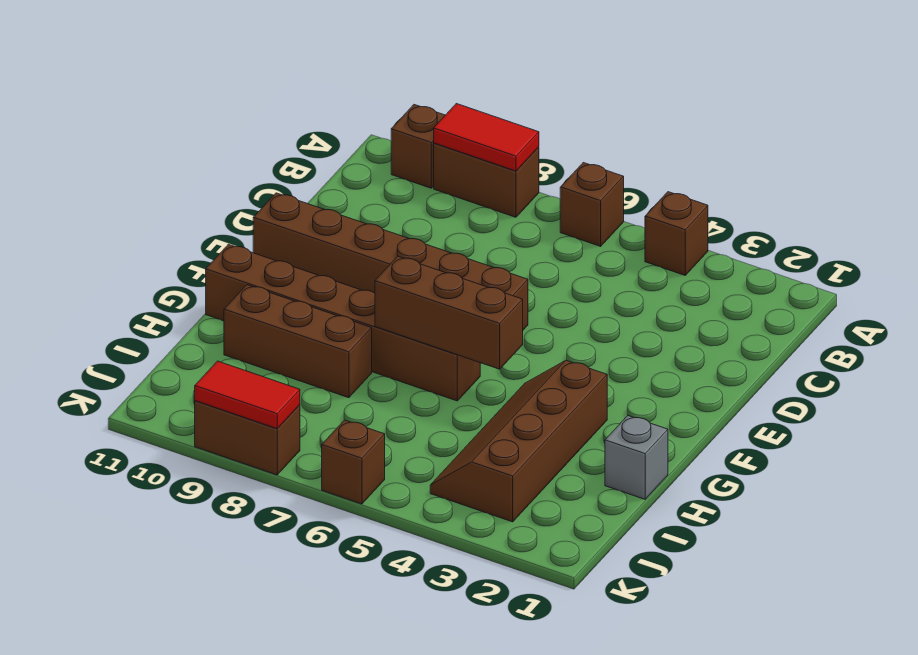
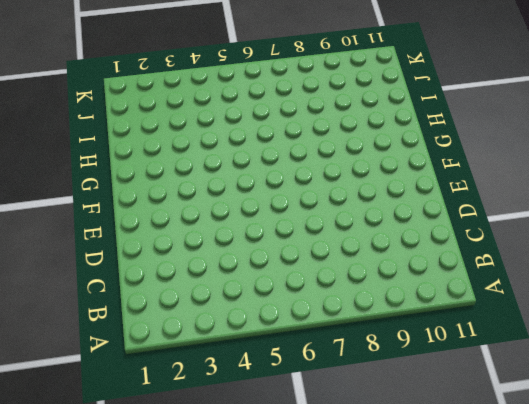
none -> brown brick A4 level 1
none -> brown brick A6 level 1
none -> brown brick A8:A9 level 1

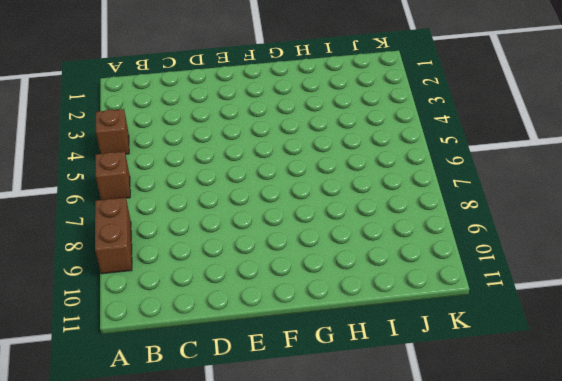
none -> brown brick A10 level 1
none -> brown brick E6:E11 level 1
none -> brown slope G3:J4 level 1 top 3

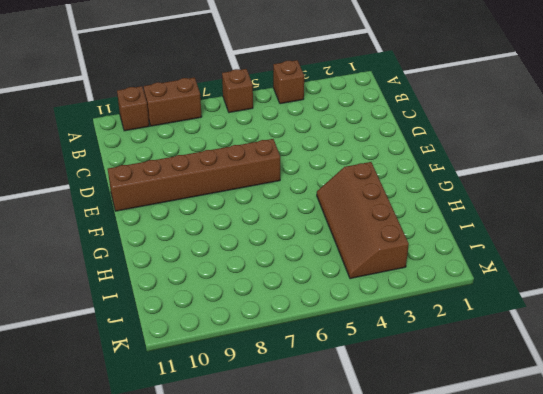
none -> brown brick G6:G11 level 1
none -> grey brick H1 level 1
none -> brown brick H8:H10 level 1

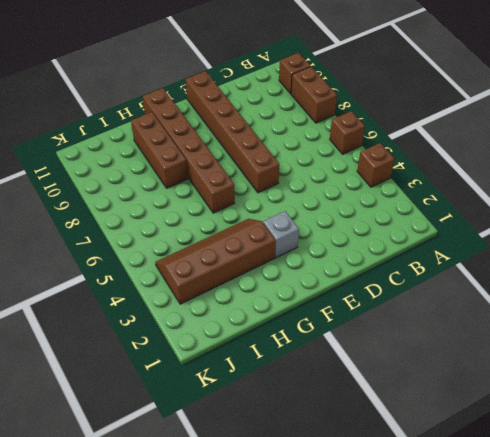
grey brick F3 level 1 -> grey brick H1 level 1
none -> brown brick K6 level 1
none -> brown brick K8:K9 level 1
none -> red tile A8:A9 level 2

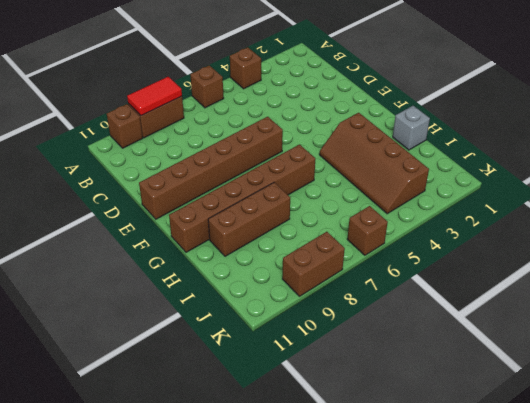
none -> brown brick G5:G7 level 2
none -> red tile K8:K9 level 2

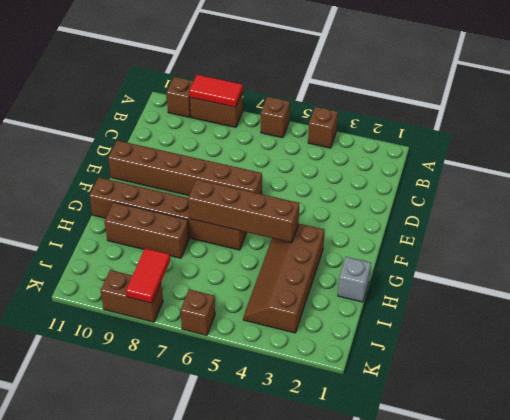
brown brick G4:G7 level 2 -> brown brick G5:G7 level 2
red tile J8:K8 level 2 -> red tile K8:K9 level 2

